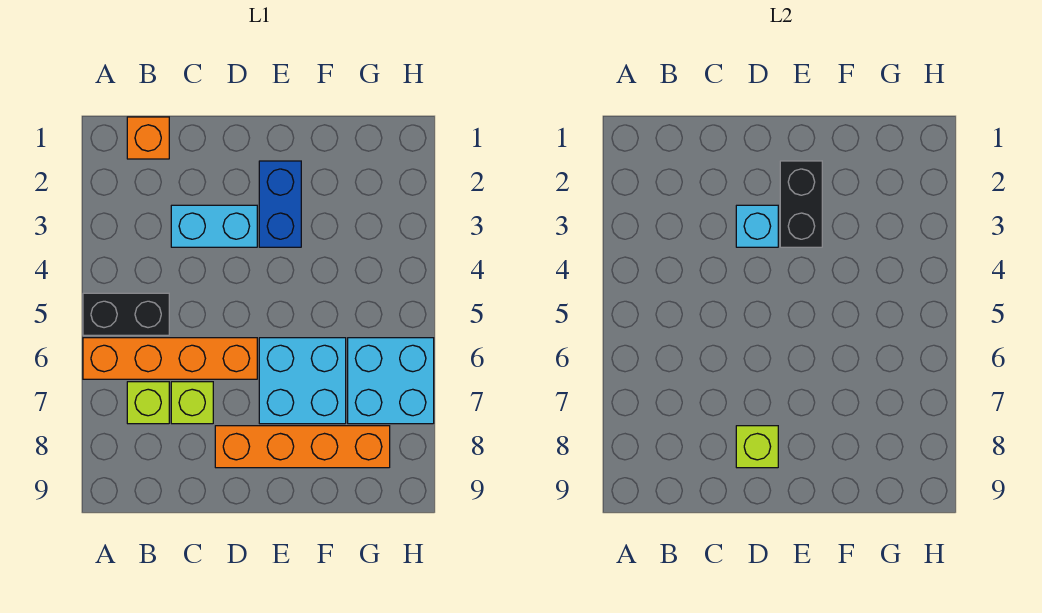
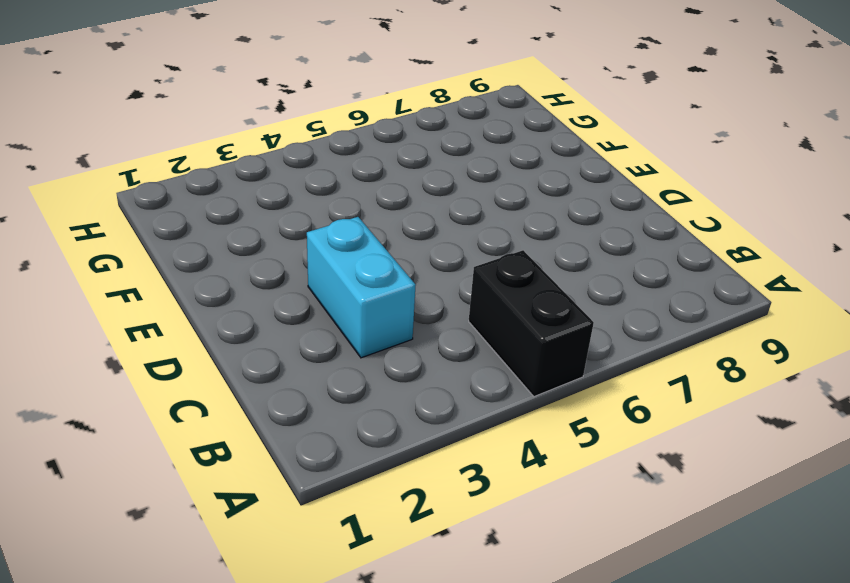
none -> orange brick A6:D6 level 1
none -> orange brick B1 level 1
none -> lime brick B7 level 1

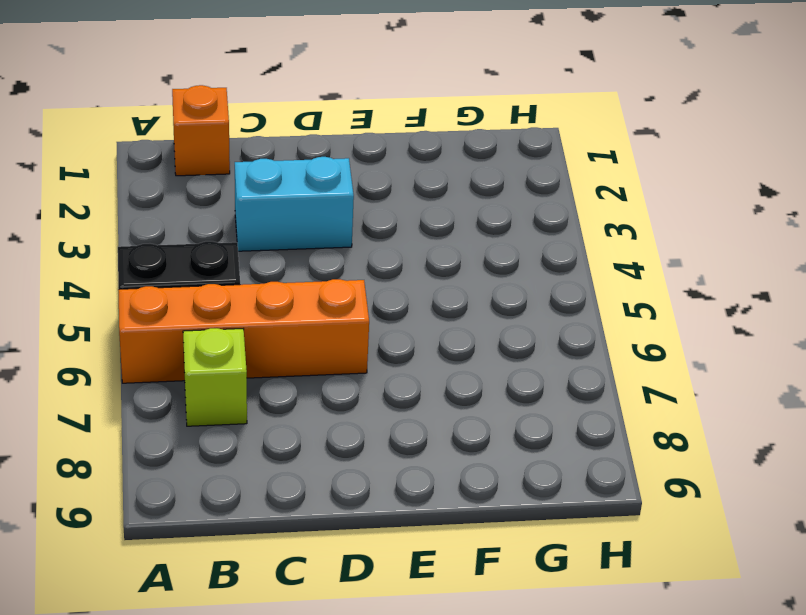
none -> lime brick C7 level 1
none -> orange brick D8:G8 level 1
none -> blue brick E2:E3 level 1

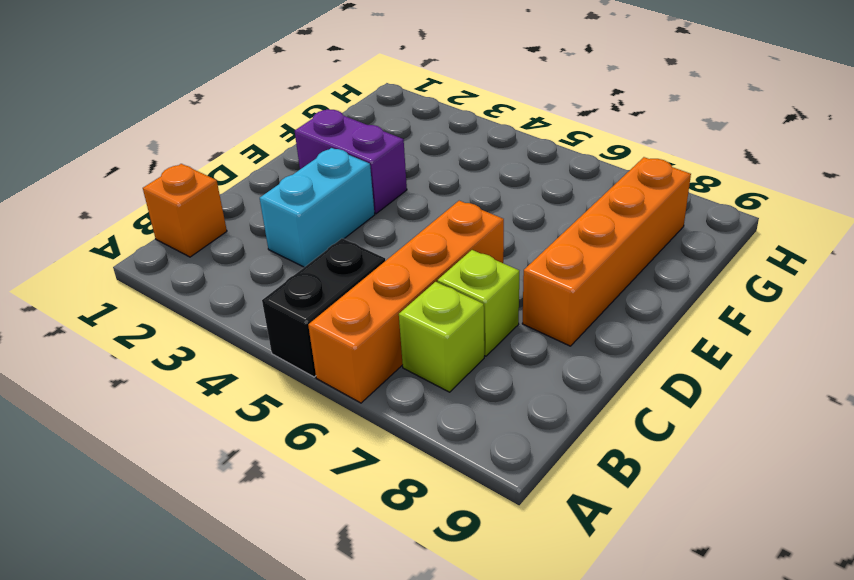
purple brick E2:E3 level 1 -> blue brick E2:E3 level 1
none -> cyan brick E6:F7 level 1
none -> cyan brick G6:H7 level 1
none -> cyan brick D3 level 2

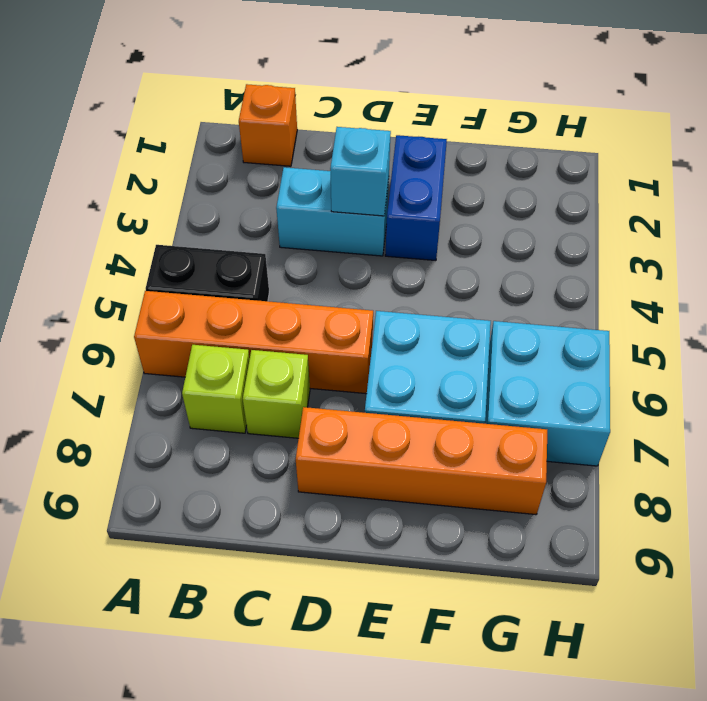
none -> lime brick D8 level 2
none -> black brick E2:E3 level 2

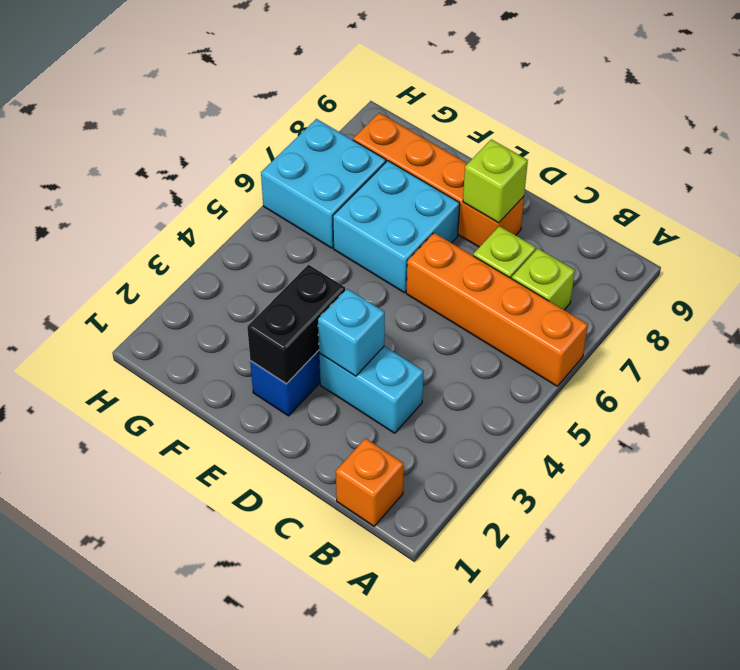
none -> black brick A5:B5 level 1

